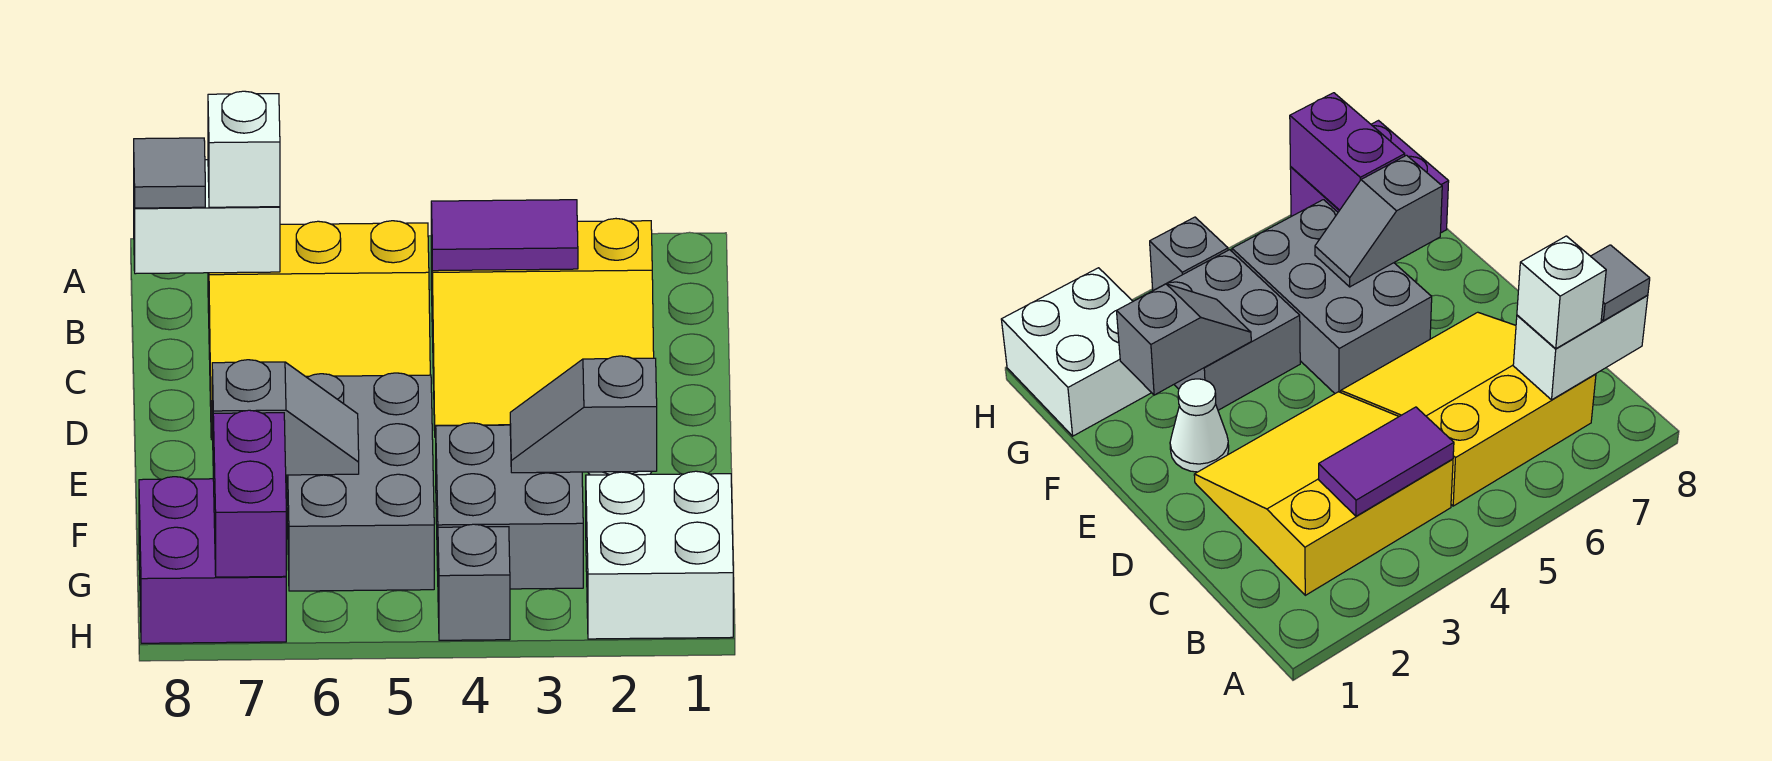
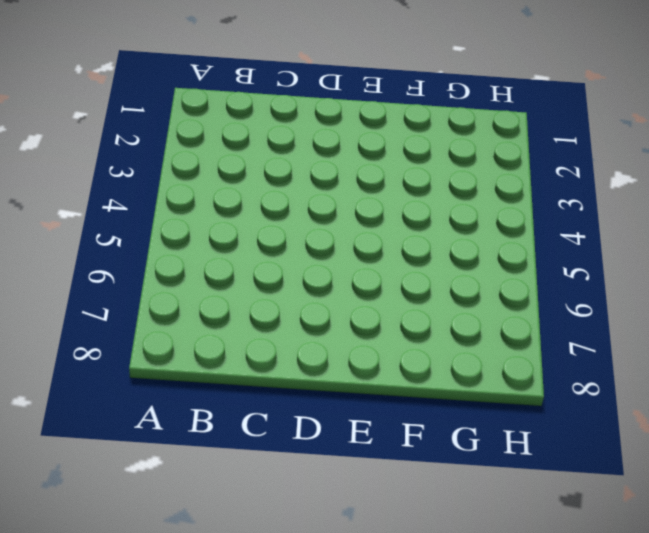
none -> yellow slope B2:D4 level 1 top B
none -> yellow slope B5:D7 level 1 top B
none -> white cone E2 level 1

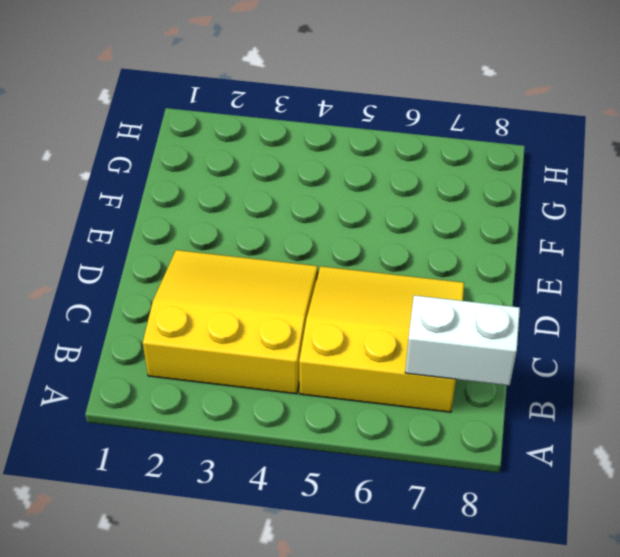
none -> white cone E2 level 1
none -> grey brick E5:G6 level 1
none -> grey brick F3:G4 level 1

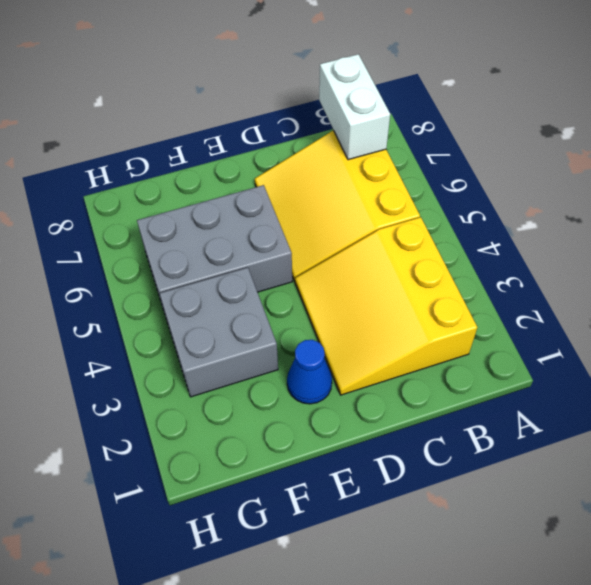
blue cone E2 level 1 -> white cone E2 level 1
none -> white brick G1:H2 level 1
none -> purple brick G7:H8 level 1
none -> grey brick H4 level 1

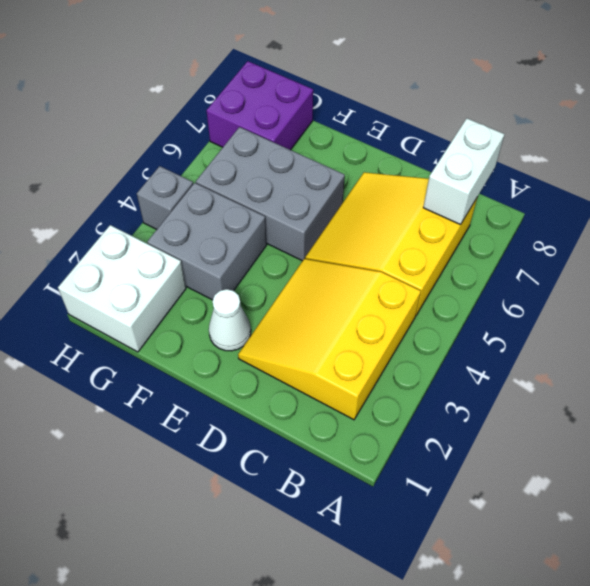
none -> purple tile B3:B4 level 2
none -> grey slope F2:F3 level 2 top 2
none -> grey slope F6:F7 level 2 top 7

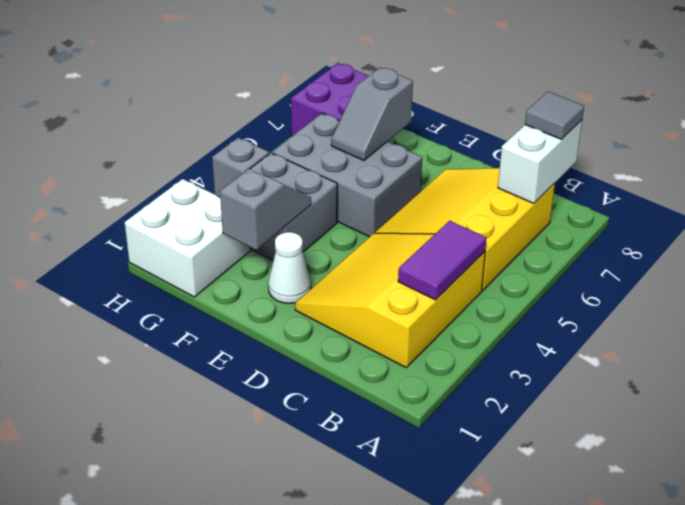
none -> purple brick G7:H7 level 2
none -> white brick B7 level 3

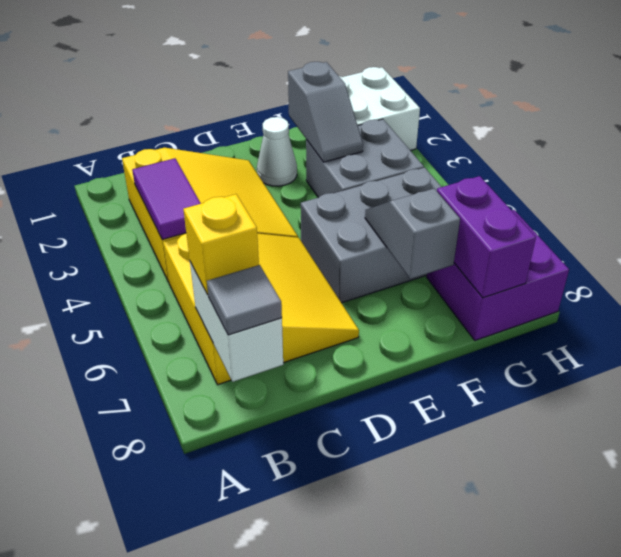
yellow brick B7 level 3 -> white brick B7 level 3
purple brick G7:G8 level 2 -> purple brick G7:H7 level 2
none -> grey brick H4 level 1

